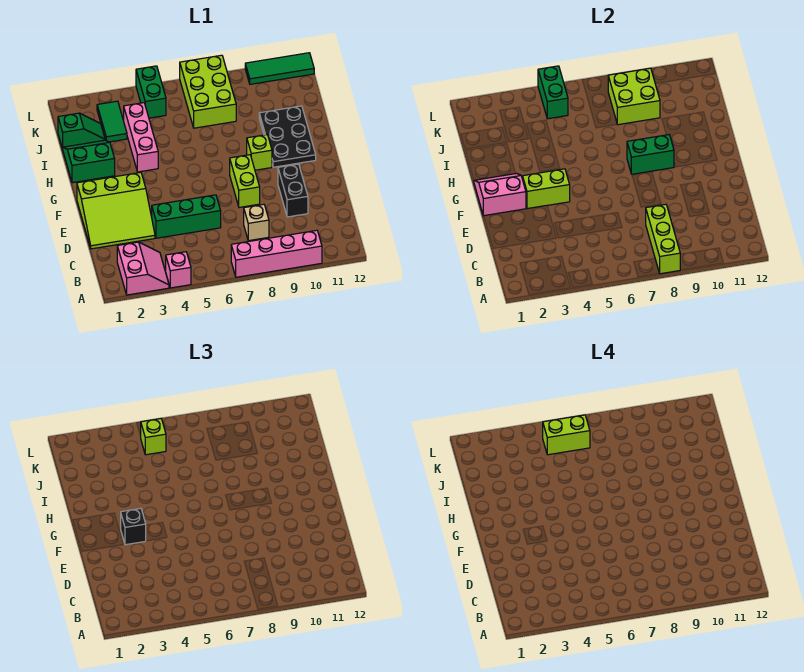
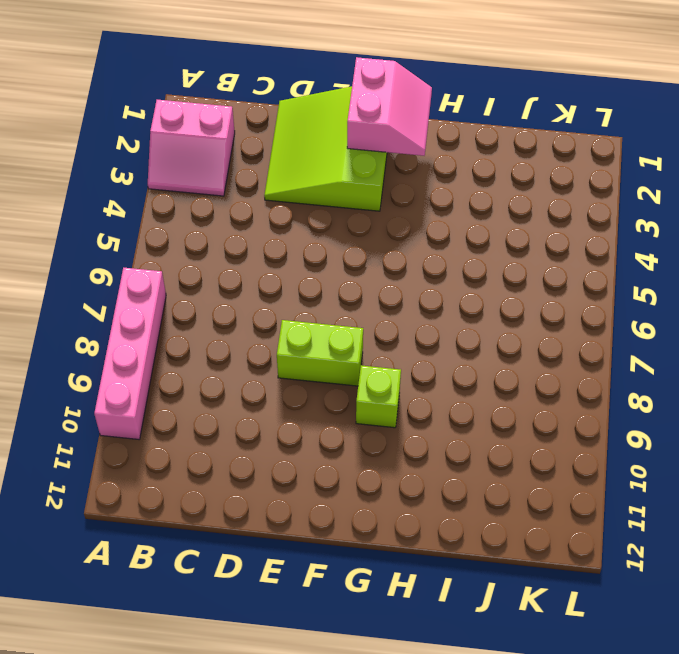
none -> pink brick A4 level 1
none -> tan brick C8 level 1
none -> green brick D4:D6 level 1

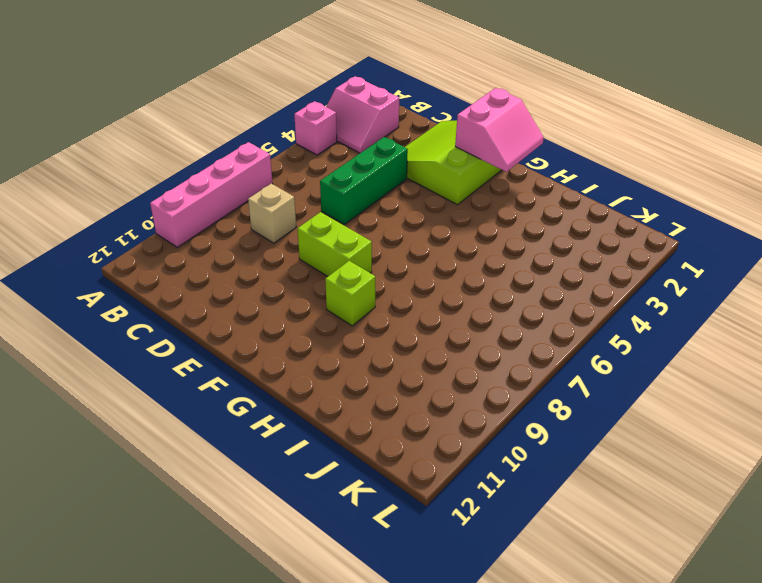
none -> black brick D10:E10 level 1
none -> black plate G10:I11 level 1
none -> green slope H1:I2 level 1 top H

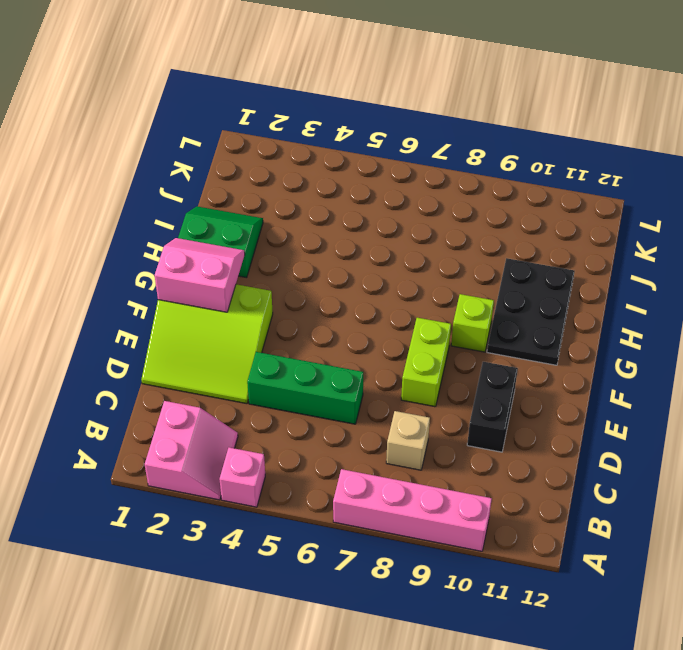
none -> pink brick H4:J4 level 1
none -> green slope J1:J2 level 1 top 1
none -> green tile J3:K3 level 1

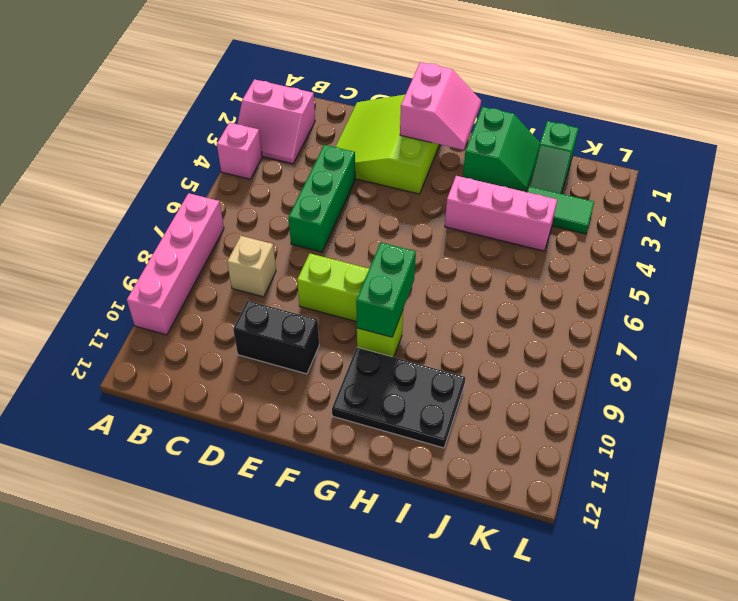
none -> lime brick J7:L8 level 1
none -> green brick K5:L5 level 1
none -> green tile L10:L12 level 1

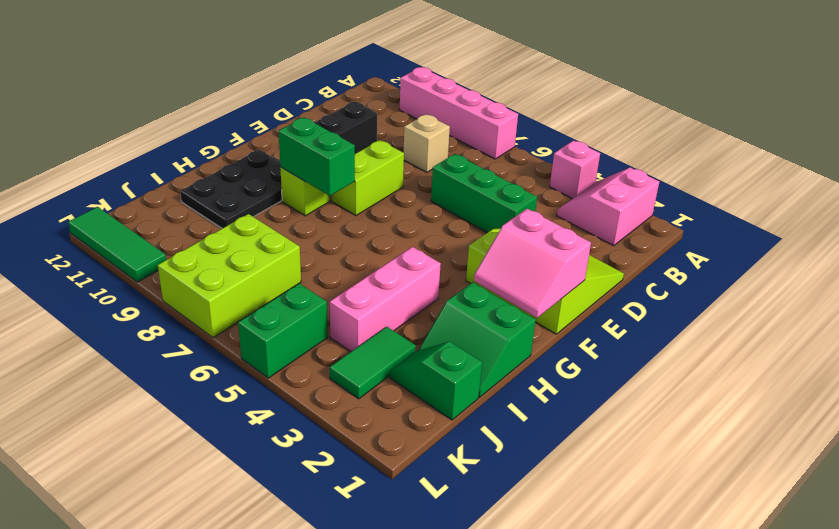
none -> lime brick A8:C8 level 2
none -> lime brick F3:F4 level 2
none -> lime brick J8:K9 level 2

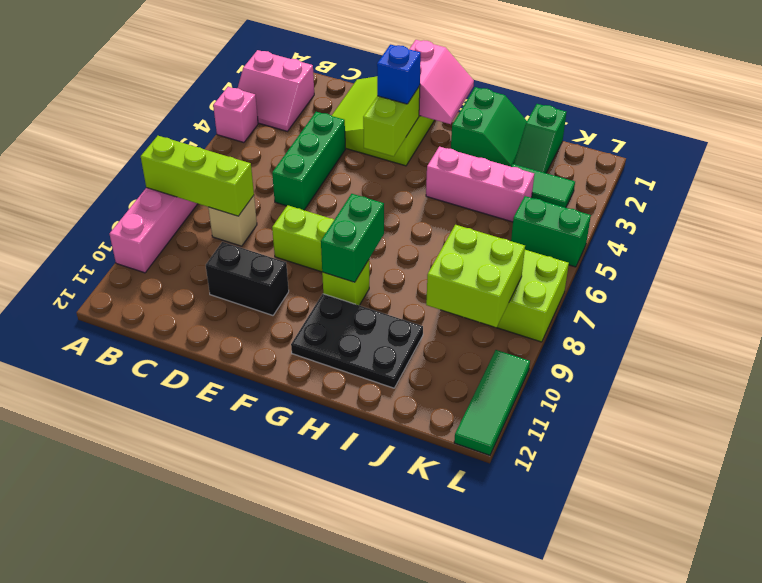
blue brick F3 level 3 -> black brick F3 level 3
none -> green brick K5:L5 level 2
none -> lime brick K5 level 3
none -> lime brick K5:K6 level 4

